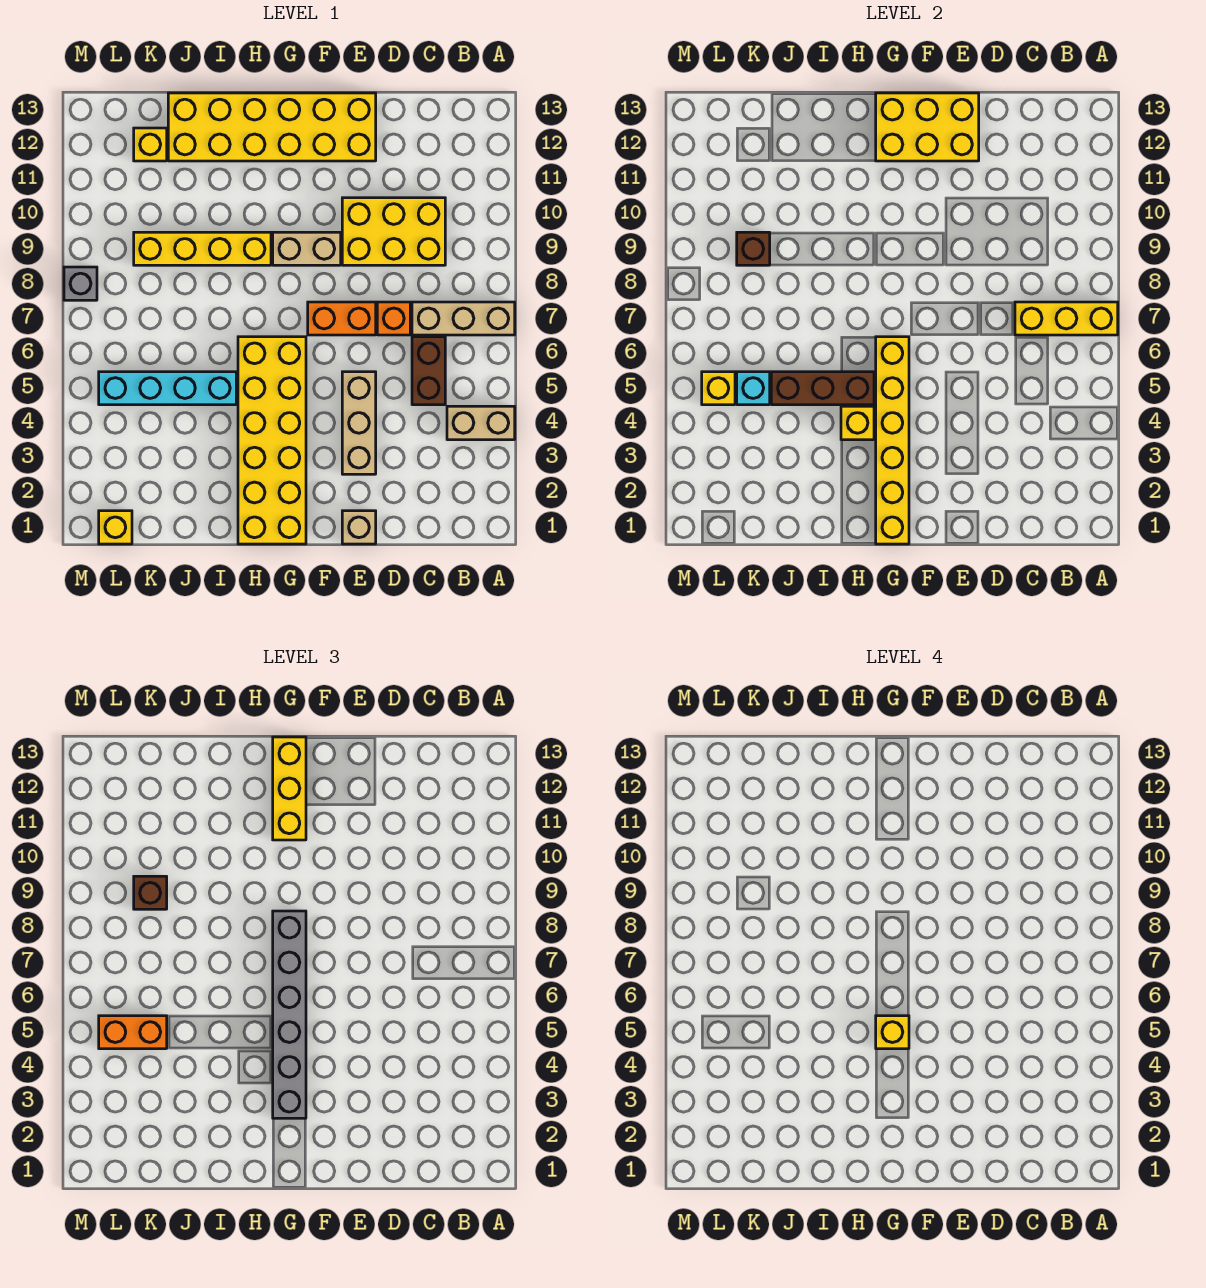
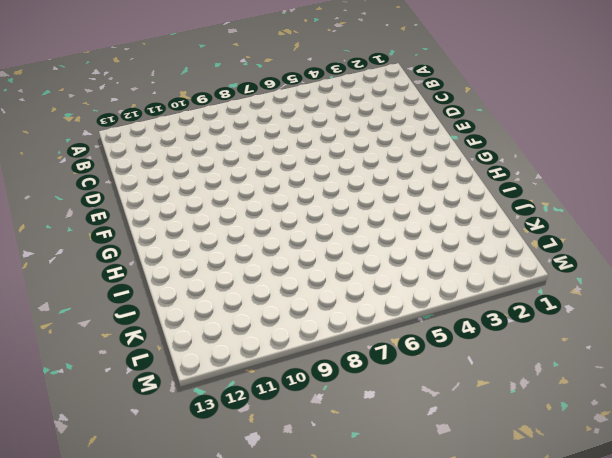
none -> tan brick A4:B4 level 1
none -> tan brick A7:C7 level 1
none -> brown brick C5:C6 level 1

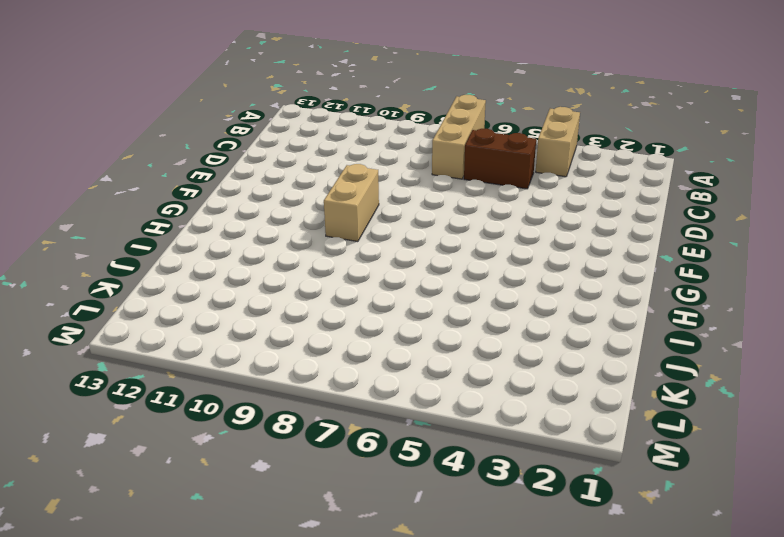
none -> yellow brick C9:E10 level 1
none -> orange brick D7 level 1
none -> tan brick E1 level 1

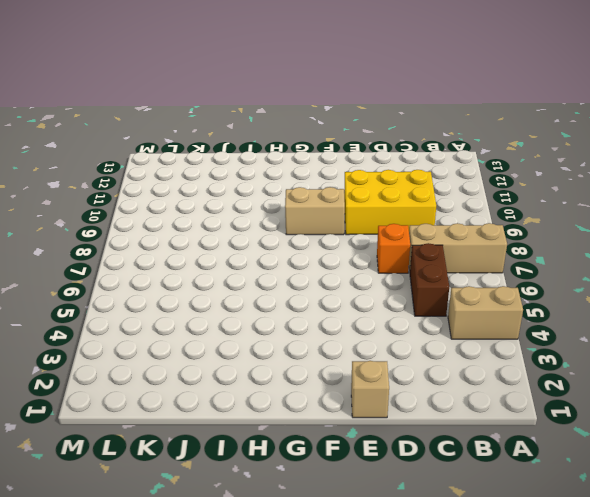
none -> tan brick E3:E5 level 1
none -> orange brick E7:F7 level 1
none -> yellow brick E12:J13 level 1

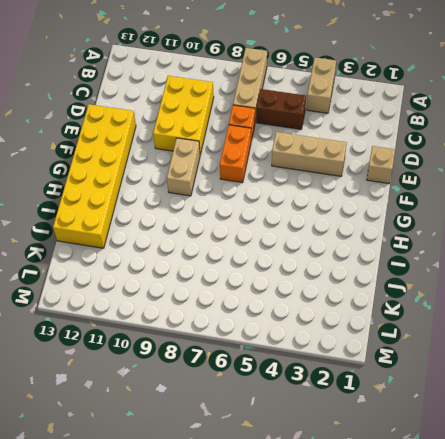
none -> yellow brick G1:H6 level 1
none -> yellow brick H9:K9 level 1
none -> cyan brick I5:L5 level 1

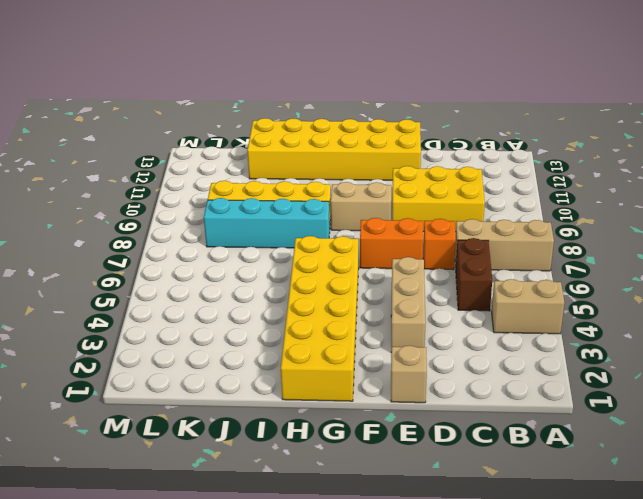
cyan brick H8:K8 level 1 -> cyan brick I5:L5 level 1
none -> yellow brick K12 level 1
none -> yellow brick L1 level 1
none -> grey brick M8 level 1

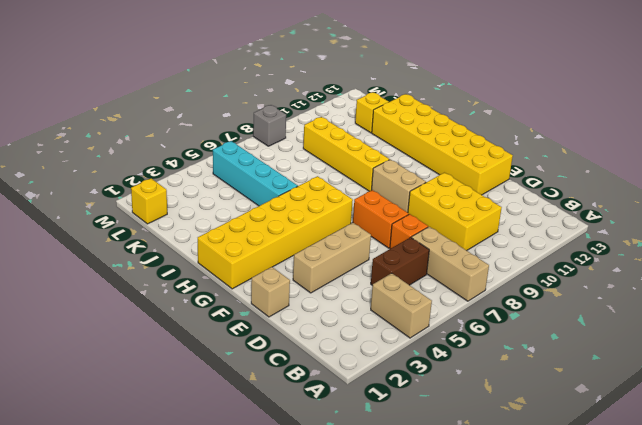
none -> yellow brick A7:C7 level 2
none -> yellow brick E12:G13 level 2
none -> yellow brick G1:G6 level 2

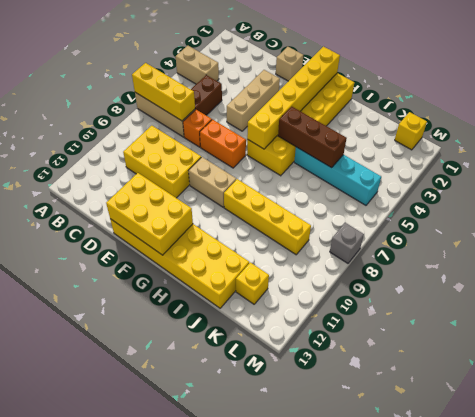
none -> yellow brick H4 level 2
none -> cyan brick K5 level 2
none -> brown brick K9 level 2

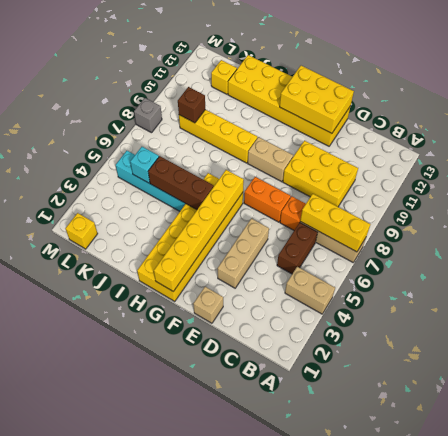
none -> yellow brick H4 level 2
none -> yellow brick L5 level 2
none -> grey brick G3:G8 level 3

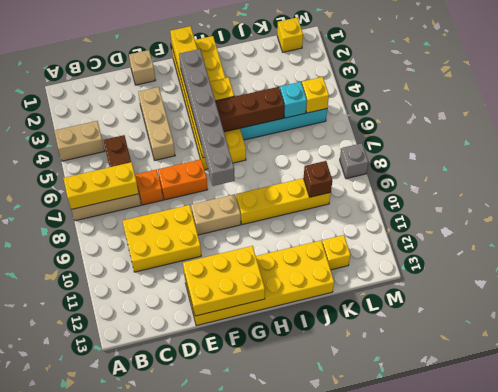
none -> yellow brick G11:G13 level 3
none -> orange brick K5:L5 level 3
none -> brown brick K9 level 3

